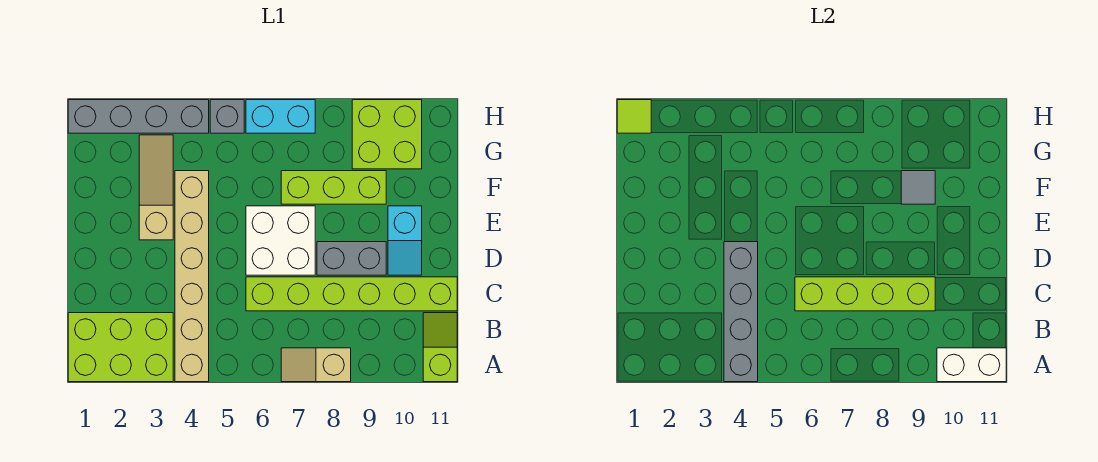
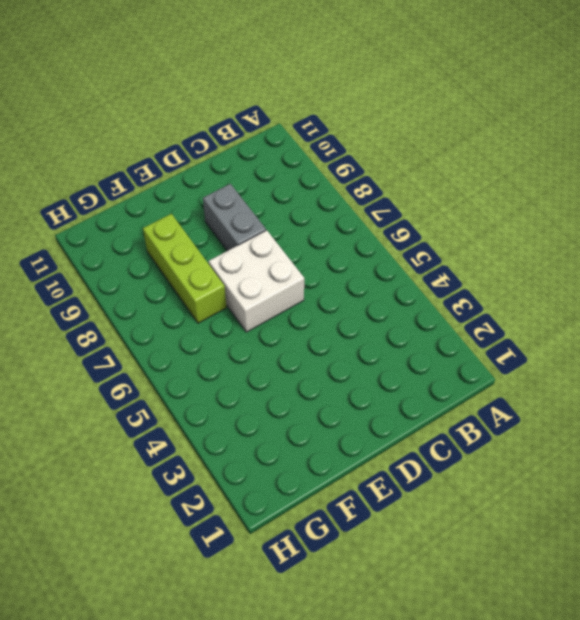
none -> lime brick A1:B3 level 1
none -> tan brick A4:F4 level 1
none -> tan slope A7:A8 level 1 top 8

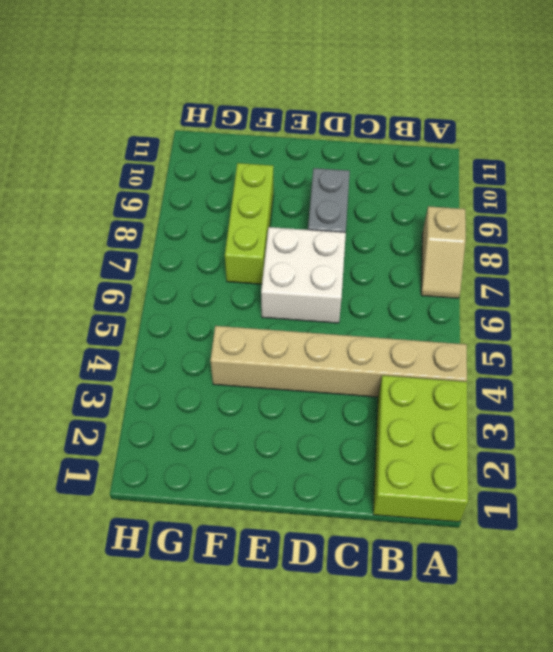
none -> lime slope A11:B11 level 1 top A
none -> lime brick C6:C11 level 1
none -> cyan slope D10:E10 level 1 top E

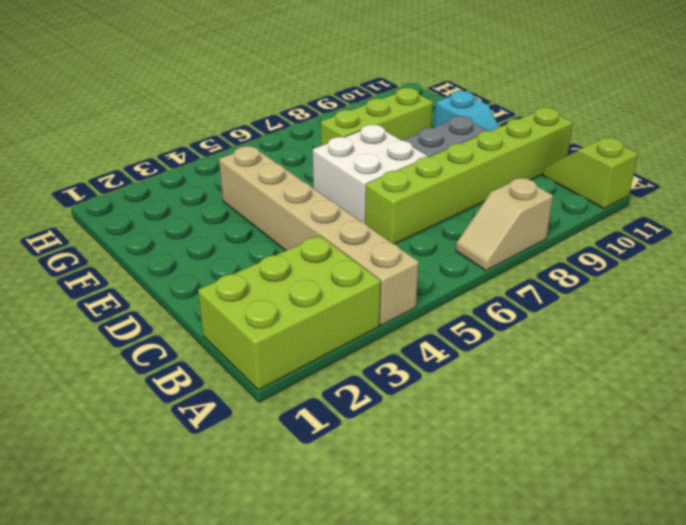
none -> tan slope E3:G3 level 1 top E
none -> lime brick G9:H10 level 1
none -> grey brick H1:H4 level 1

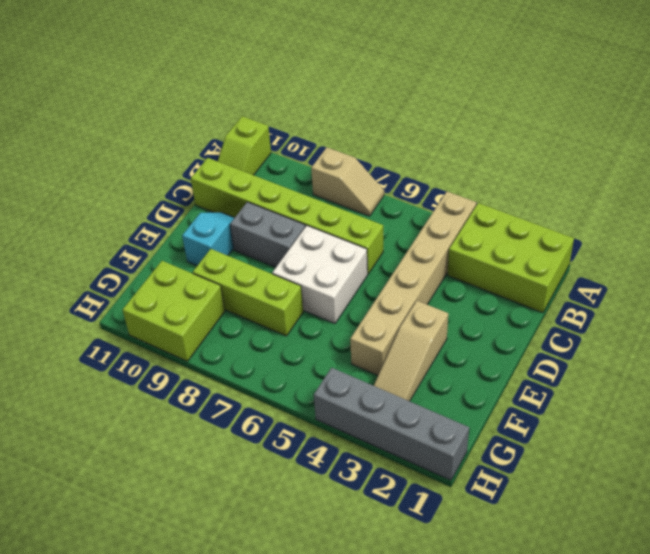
none -> grey brick H5 level 1
none -> cyan brick H6:H7 level 1
none -> grey brick A4:D4 level 2

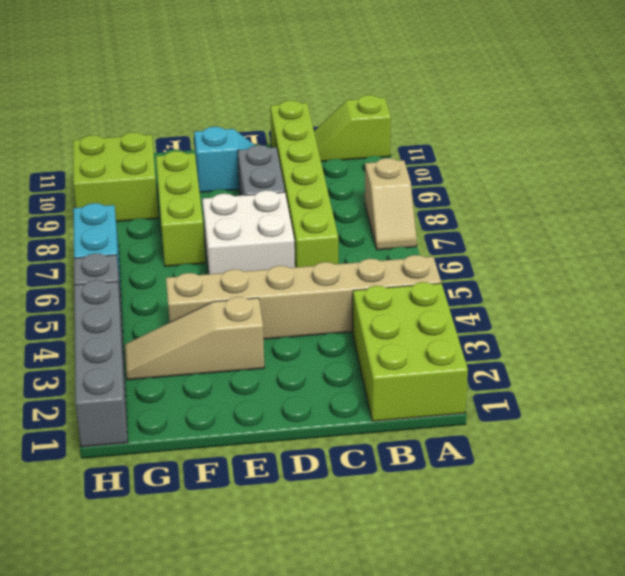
none -> grey brick A4:D4 level 2
none -> white brick A10:A11 level 2
none -> lime brick C6:C9 level 2

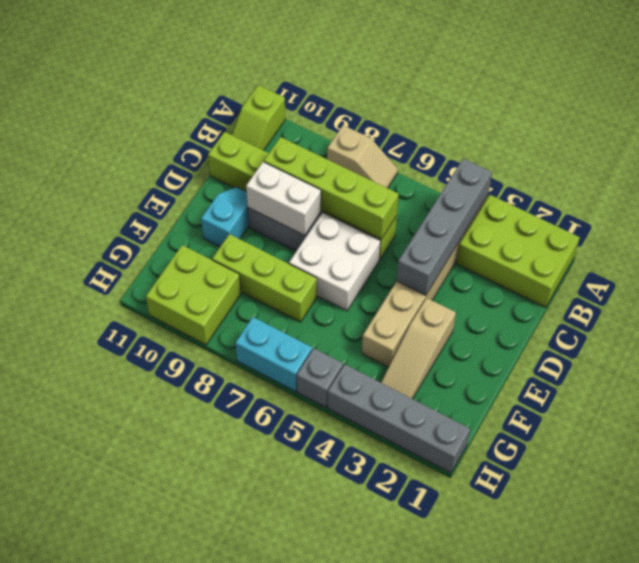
white brick D8:D9 level 2 -> white brick A10:A11 level 2
none -> grey tile F9 level 2
none -> lime tile H1 level 2

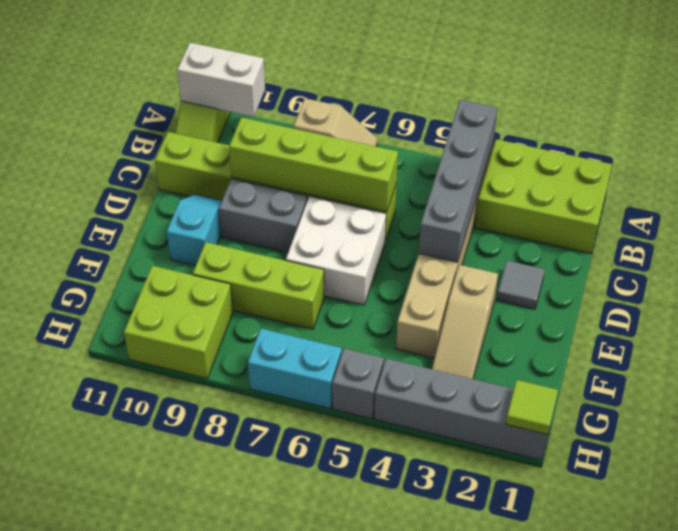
grey tile D2 level 1 -> grey tile F9 level 2

